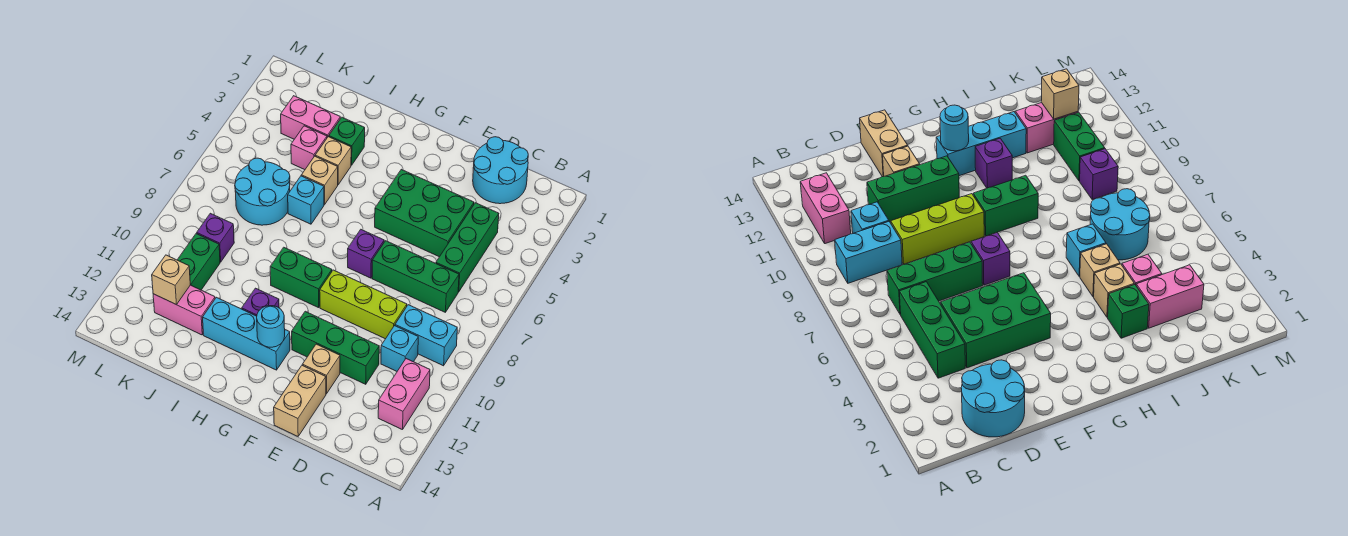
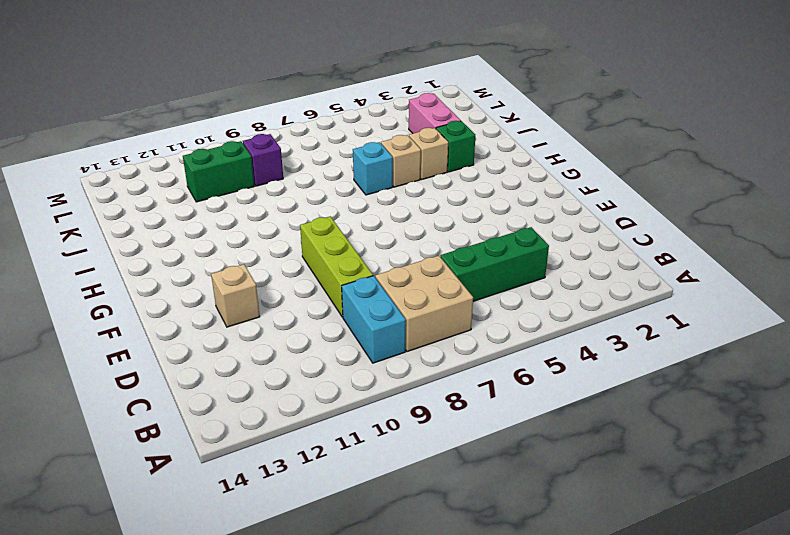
tan brick B7:C8 level 1 -> green brick C7:E7 level 1
none -> pink brick B11:B12 level 1
none -> cyan round brick C1:D2 level 1
none -> cyan brick C10 level 1

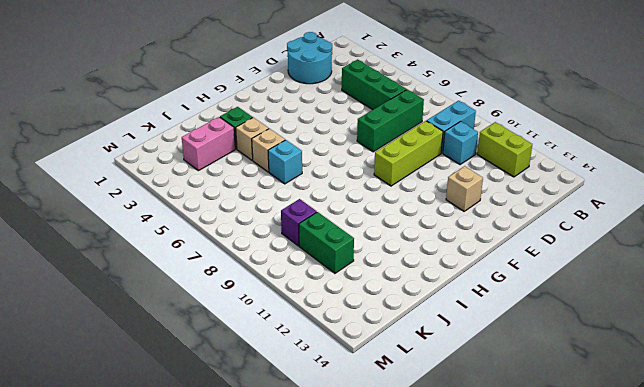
lime brick B11:B12 level 1 -> pink brick B11:B12 level 1
none -> green brick D4:F5 level 1
none -> green brick D11:F11 level 1
none -> tan brick E13:E14 level 1

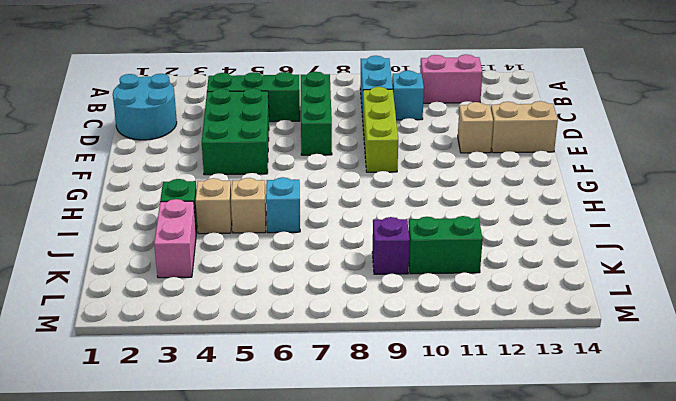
none -> green brick D11:F11 level 1
none -> purple brick F7 level 1
none -> green brick G9:H9 level 1

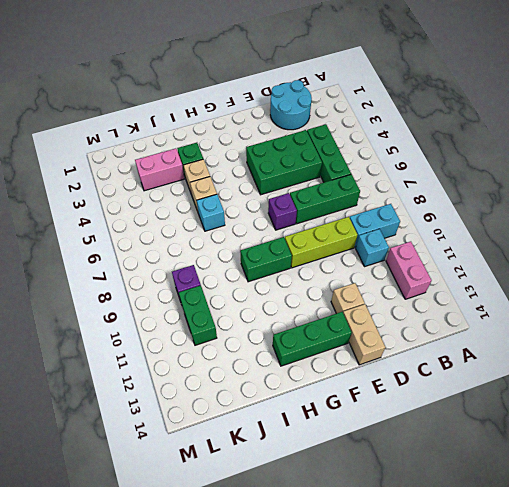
green brick F13:H13 level 1 -> green brick D11:F11 level 1
none -> cyan brick G12:I12 level 1
none -> purple brick H11 level 1
none -> pink brick J4 level 1

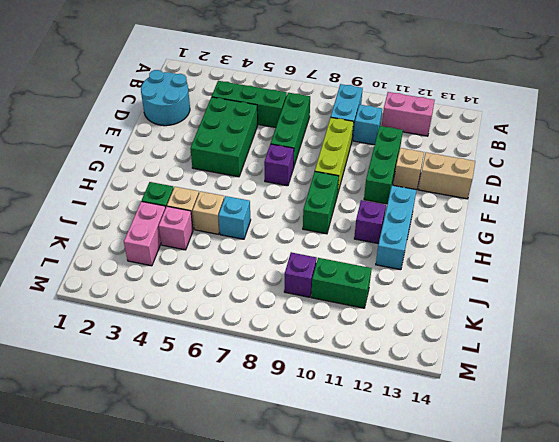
none -> cyan round brick J6:K7 level 1
none -> pink brick J12:K12 level 1
none -> cyan round brick G12 level 2

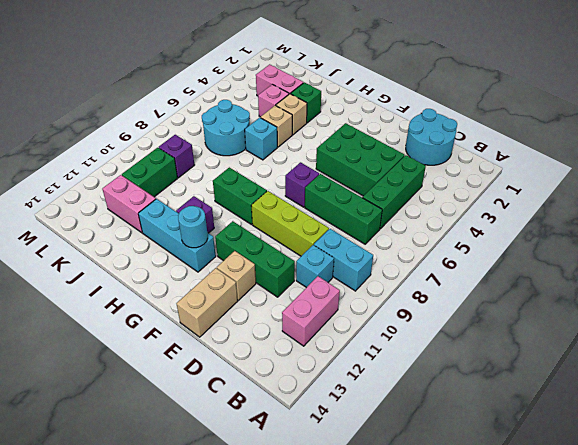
none -> tan brick K12 level 2

